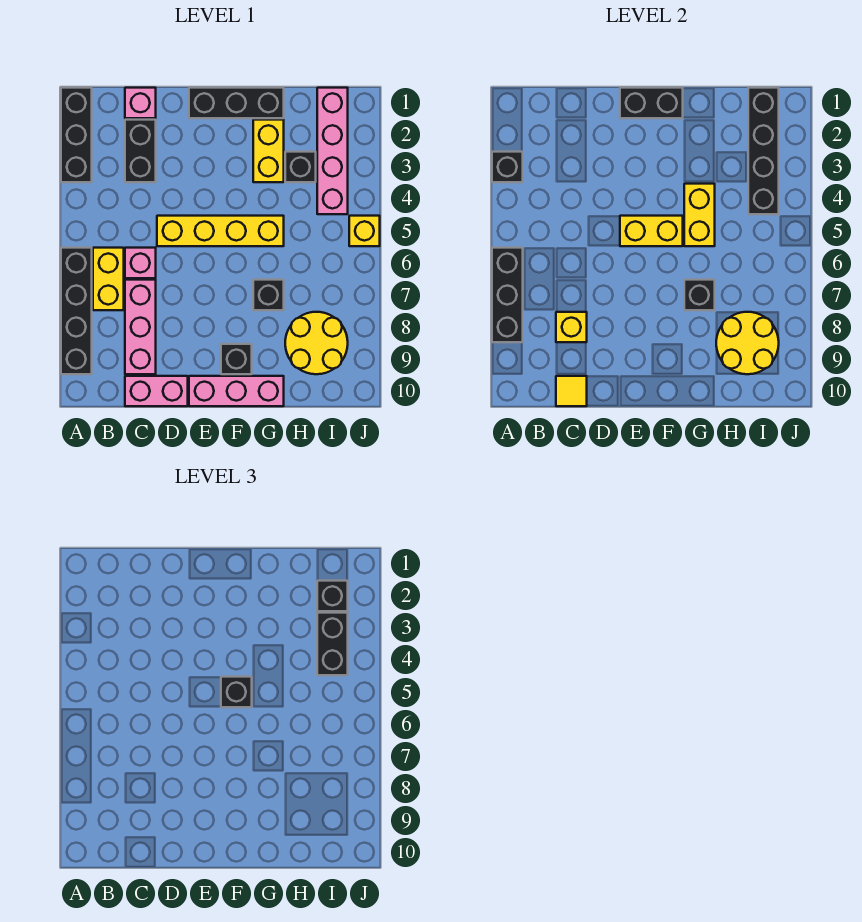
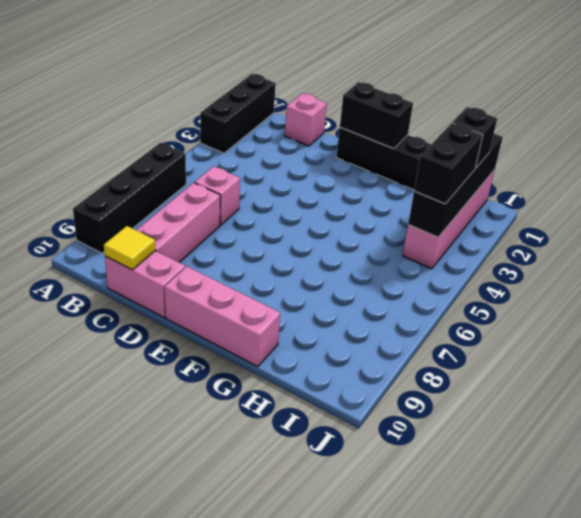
none -> yellow brick B6:B7 level 1
none -> black brick C2:C3 level 1
none -> yellow brick D5:G5 level 1
none -> black brick F9 level 1

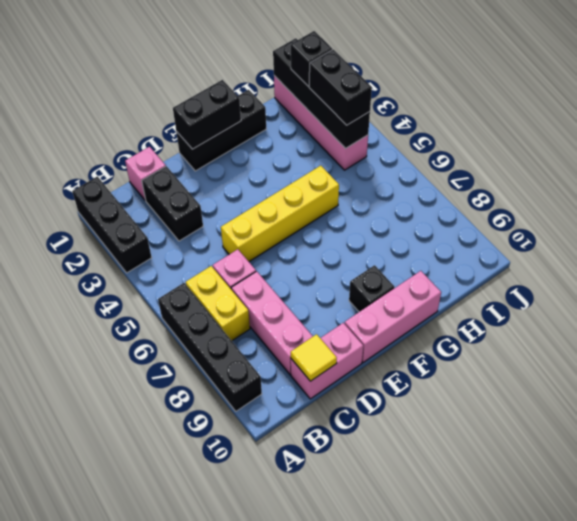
none -> yellow brick G2:G3 level 1
none -> black brick G7 level 1
none -> black brick H3 level 1
none -> yellow round brick H8:I9 level 1

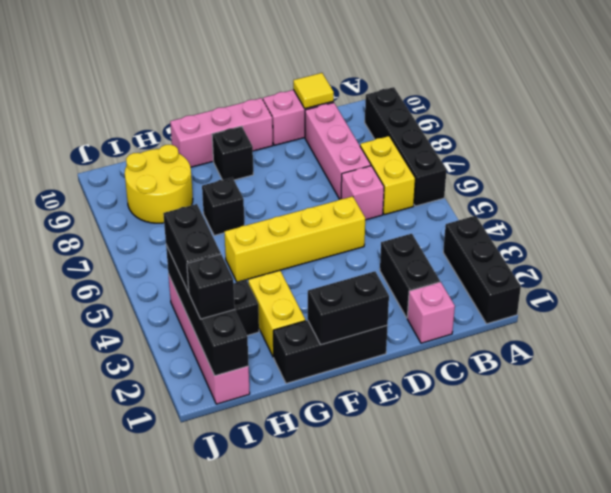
none -> yellow brick J5 level 1
none -> black brick A3 level 2
none -> black brick A6:A8 level 2
none -> yellow brick C8 level 2

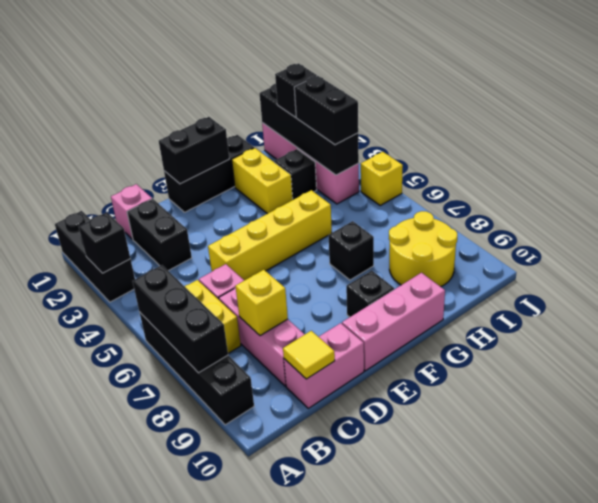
none -> yellow brick E5:F5 level 2
none -> yellow brick G4:G5 level 2
none -> black brick G7 level 2
none -> yellow round brick H8:I9 level 2

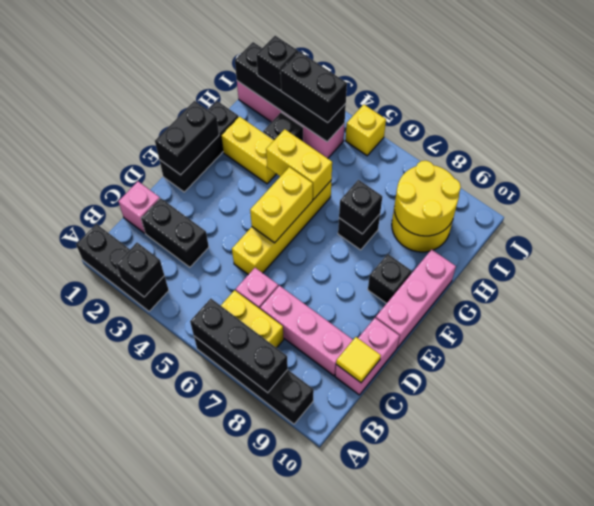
none -> yellow brick C8 level 2
none -> black brick F5 level 3

